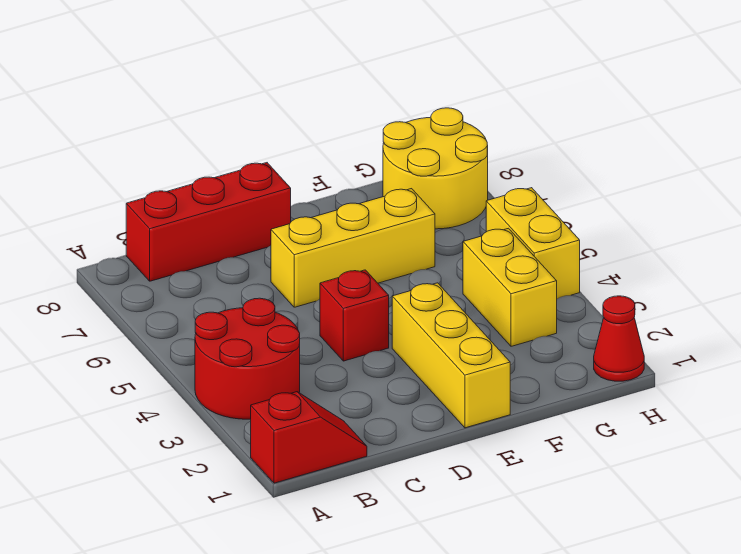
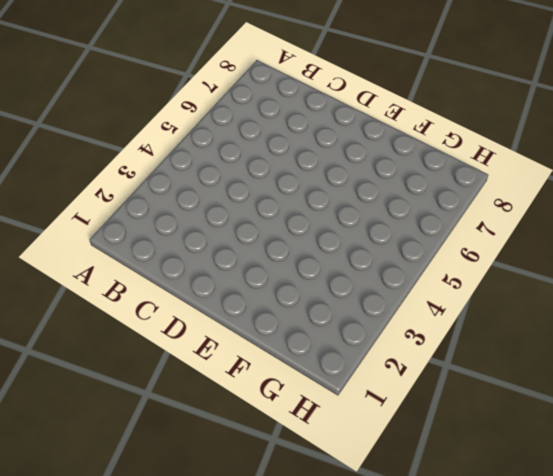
none -> red slope A1:B1 level 1 top A
none -> red round brick A3:B4 level 1

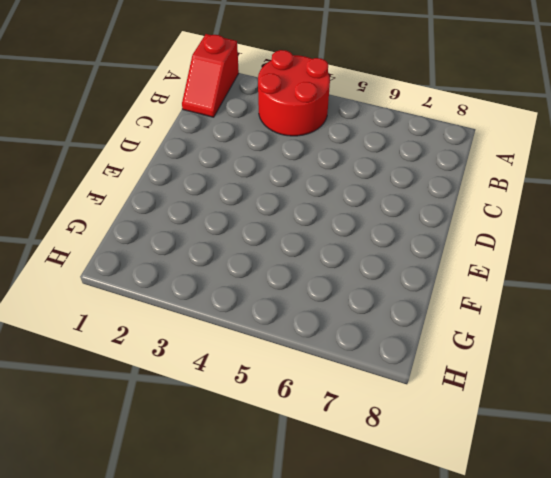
none -> red brick B8:D8 level 1
none -> red brick D4 level 1

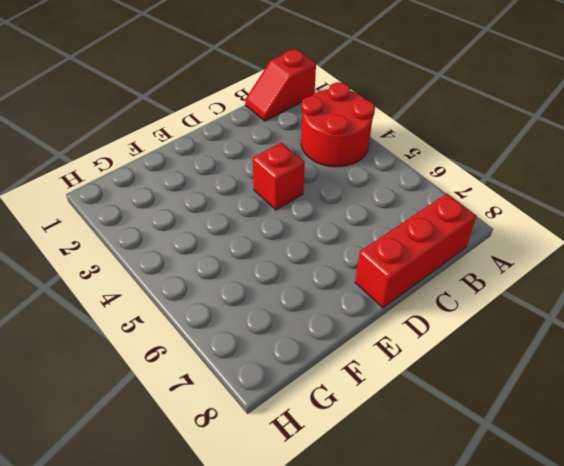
none -> yellow brick D6:F6 level 1
none -> yellow brick E1:E3 level 1

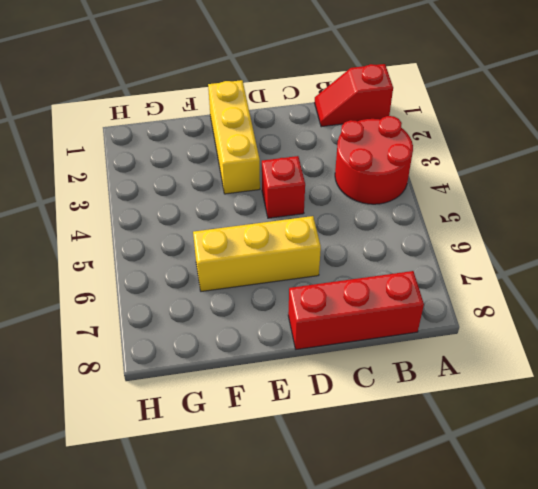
none -> yellow brick G3:G4 level 1
none -> yellow round brick G7:H8 level 1

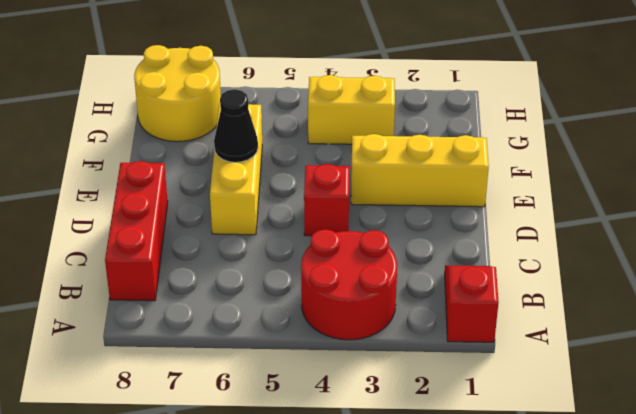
black cone E6 level 2 -> none
none -> red cone H1 level 1
none -> yellow brick H4:H5 level 1

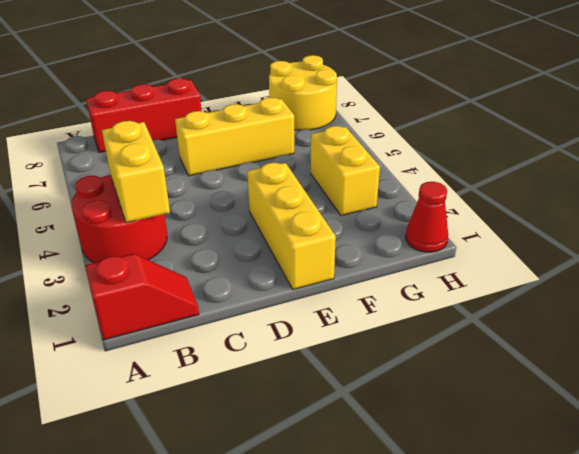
yellow brick B3:B4 level 2 -> yellow brick H4:H5 level 1
none -> red brick D4 level 1

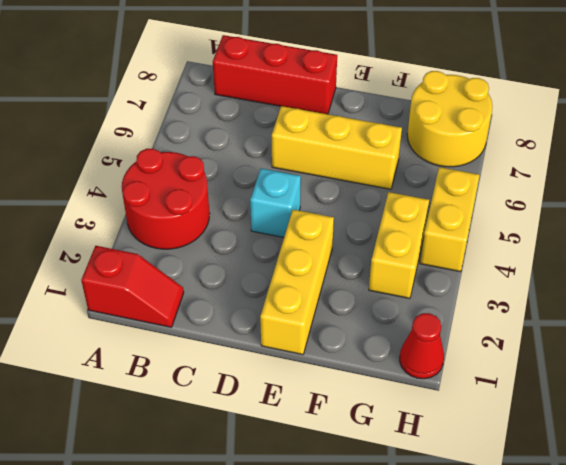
cyan brick D4 level 1 -> red brick D4 level 1

